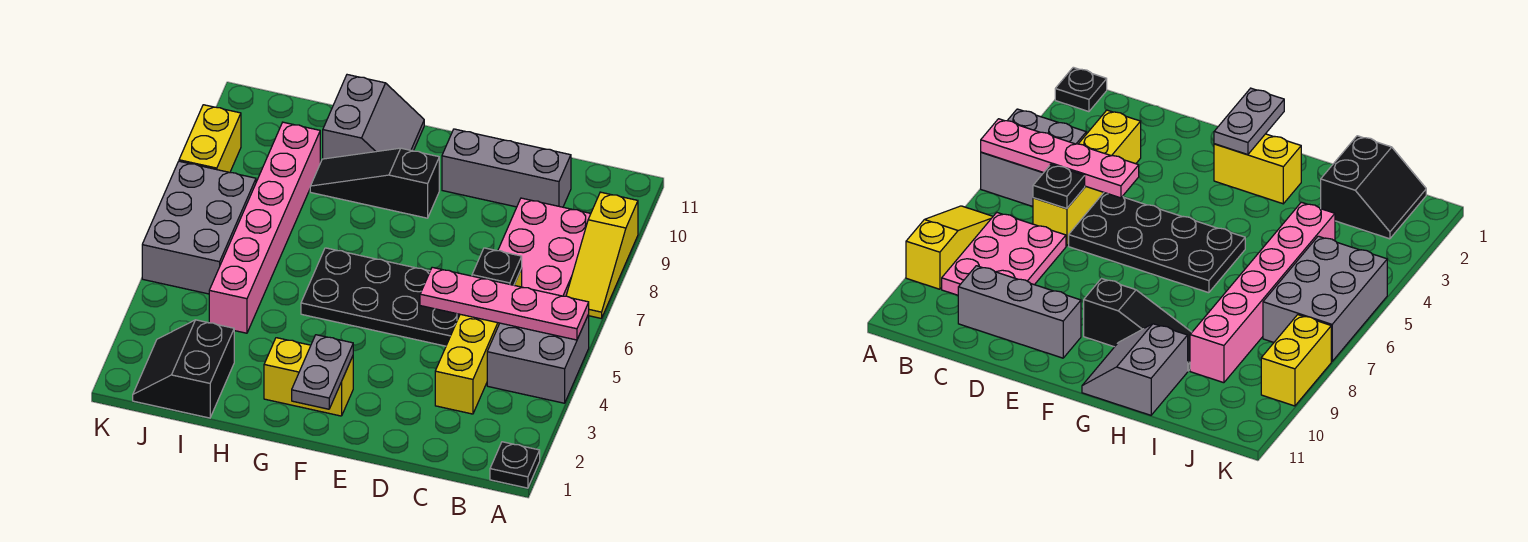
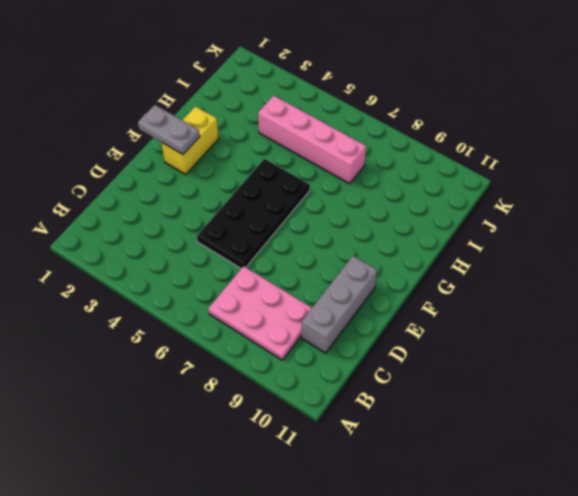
pink brick I4:I7 level 1 -> pink brick I4:I9 level 1
none -> black plate A1 level 1
none -> grey brick A4:B5 level 1
none -> yellow slope A7:A9 level 1 top 9

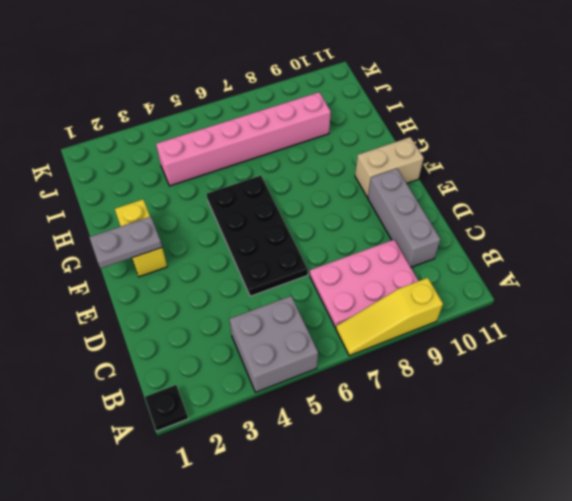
tan brick F10:F11 level 1 -> none
none -> yellow brick C3:C6 level 1
none -> black slope F9:H9 level 1 top F
none -> grey slope G10:H11 level 1 top H

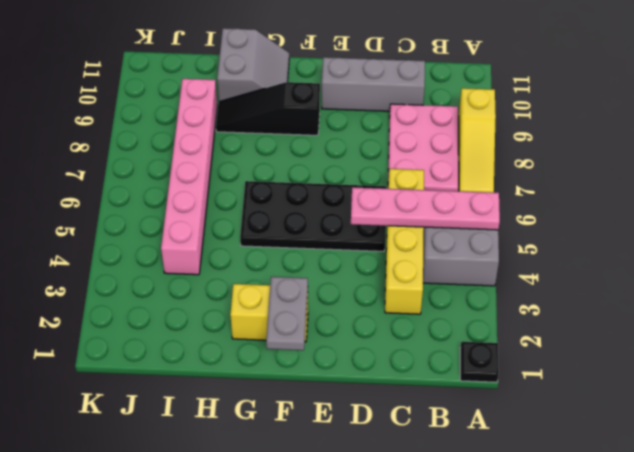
none -> black slope I1:J2 level 1 top I
none -> grey brick J5:K7 level 1
none -> yellow brick K8:K9 level 1

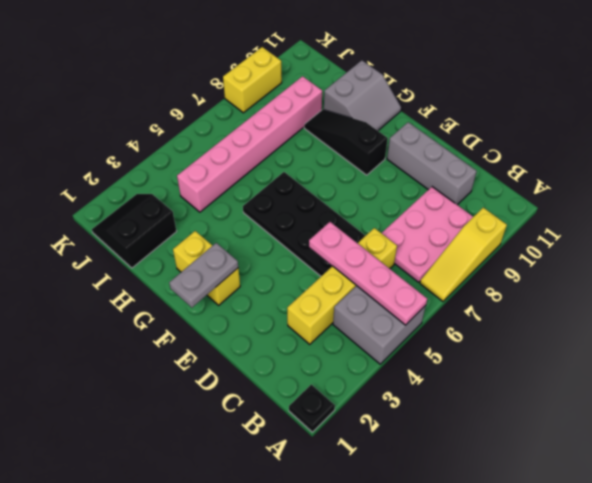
none -> grey brick J5:K7 level 1
none -> black plate C6 level 2

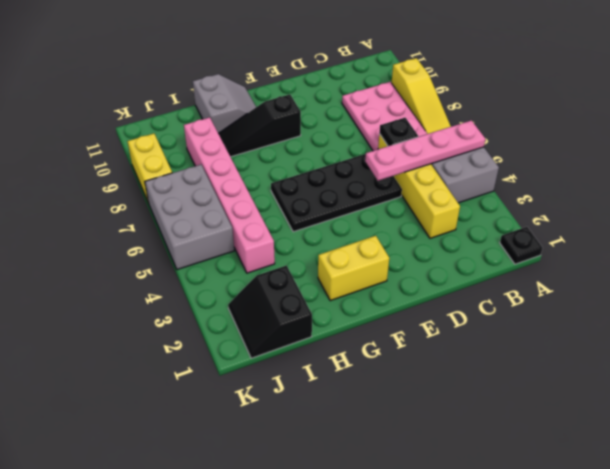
none -> grey brick C10:E10 level 1
none -> grey plate F1:F2 level 2

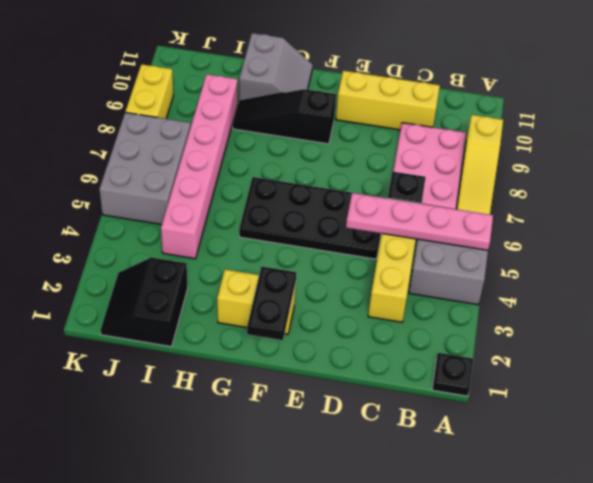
yellow brick C10:E10 level 1 -> grey brick C10:E10 level 1
black plate F1:F2 level 2 -> grey plate F1:F2 level 2

